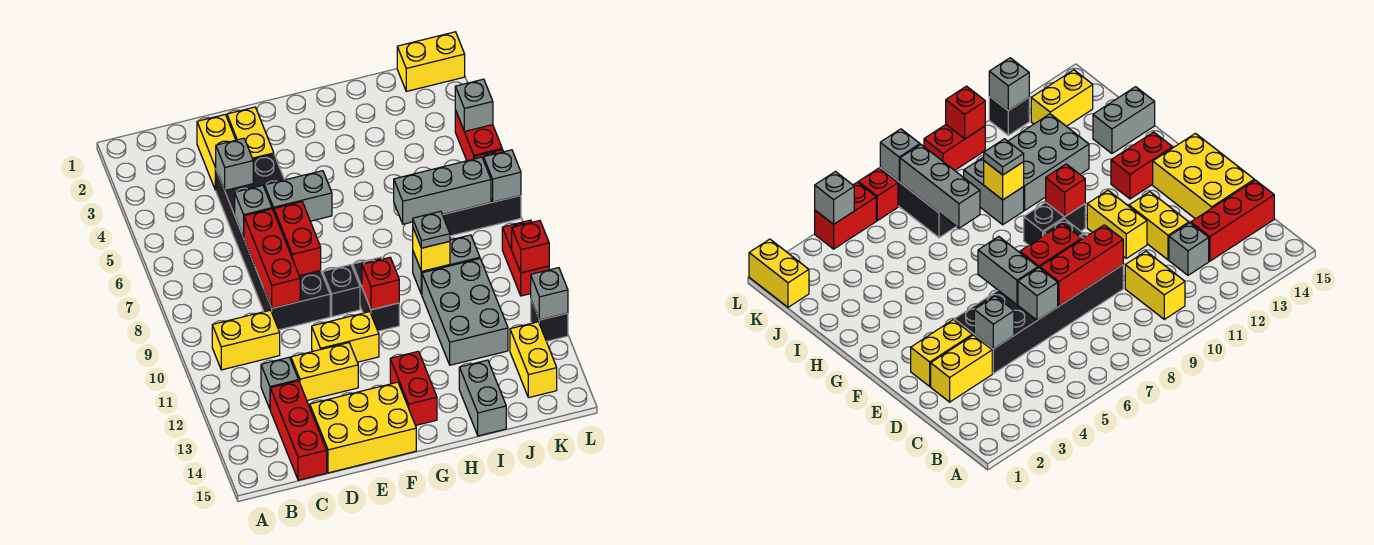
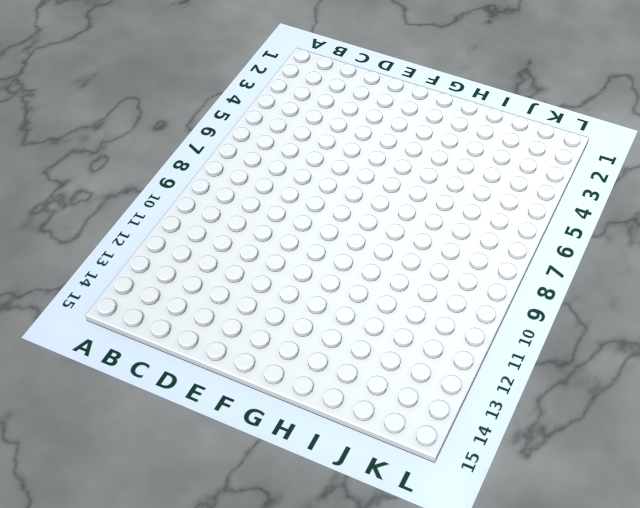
none -> yellow brick B10:C10 level 1
none -> grey brick C12 level 1
none -> red brick C13:C15 level 1
none -> yellow brick D2:D3 level 1

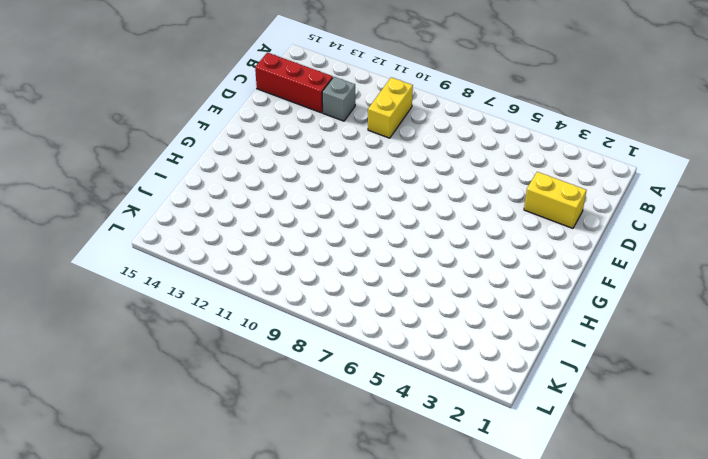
none -> black brick D4:E9 level 1
none -> yellow brick D12:E12 level 1
none -> yellow brick D14:F15 level 1
none -> yellow brick E2:E3 level 1

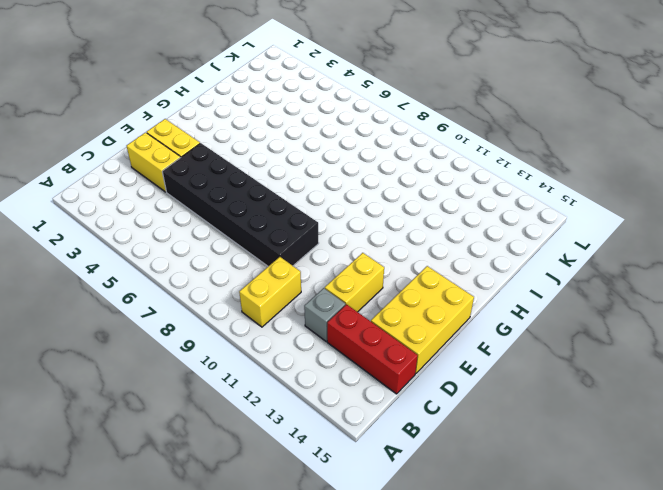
none -> yellow brick E11:F11 level 1
none -> black brick F9 level 1
none -> black brick G9:G10 level 1
none -> red brick G13:G14 level 1

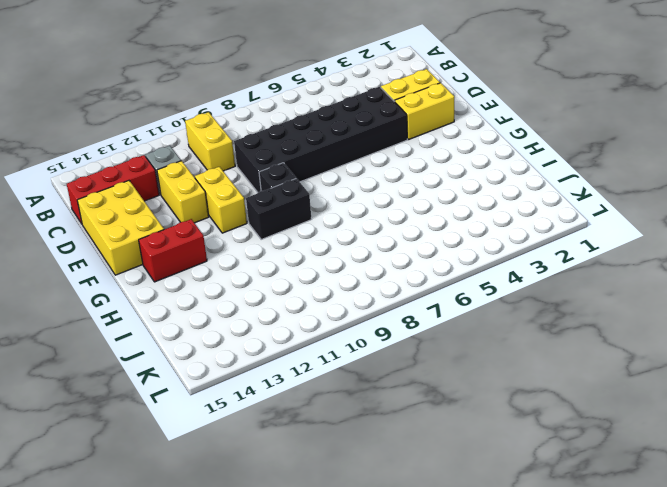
none -> grey brick I9:J9 level 1
none -> grey brick I10:J12 level 1
none -> grey brick I14:I15 level 1
none -> black brick J7:L7 level 1

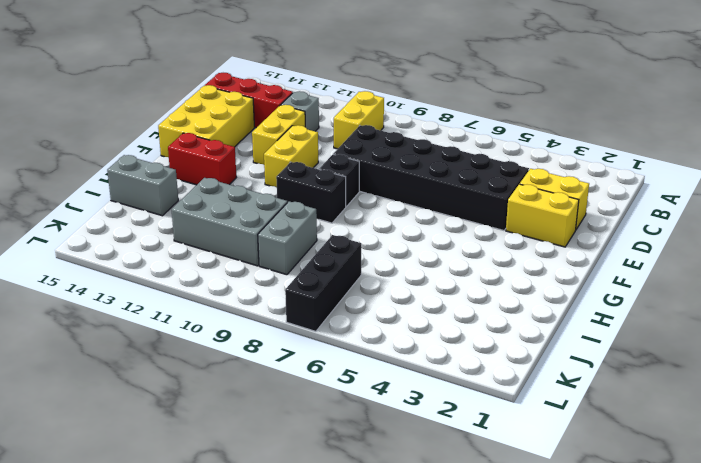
none -> yellow brick K1:L1 level 1
none -> yellow brick K13:K14 level 1
none -> red brick L4:L5 level 1
none -> red brick L6 level 1

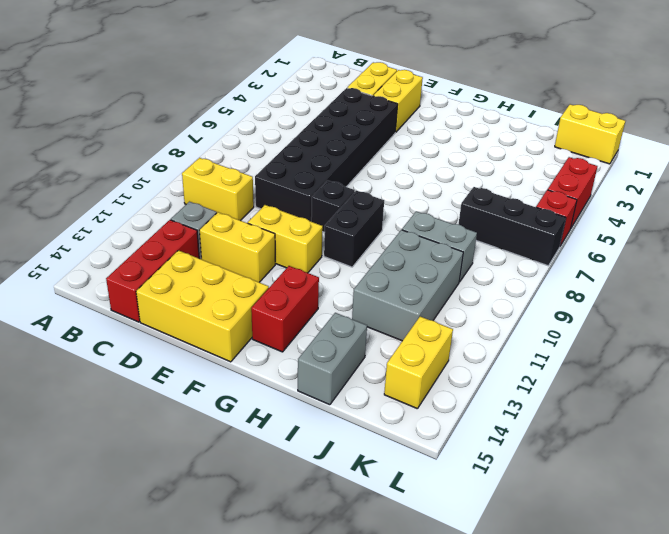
none -> red brick L9:L10 level 1
none -> black brick L12 level 1
none -> grey brick D4 level 2
none -> grey brick D6 level 2

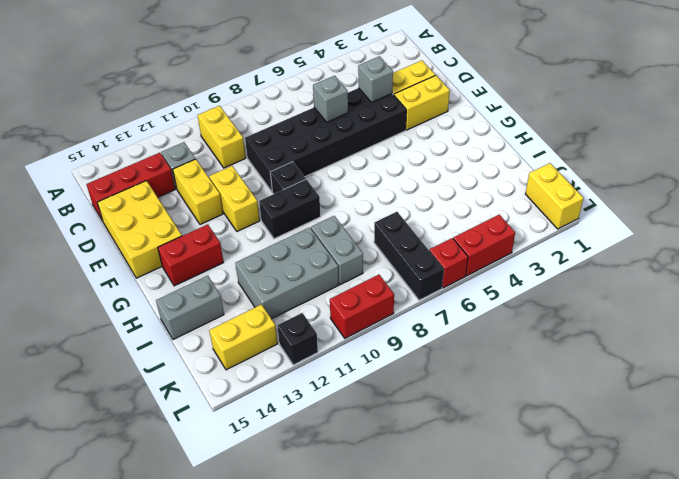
none -> red brick D7:D9 level 2
none -> grey brick E6:F6 level 2
none -> red brick E7:E8 level 2
none -> red brick G10 level 2

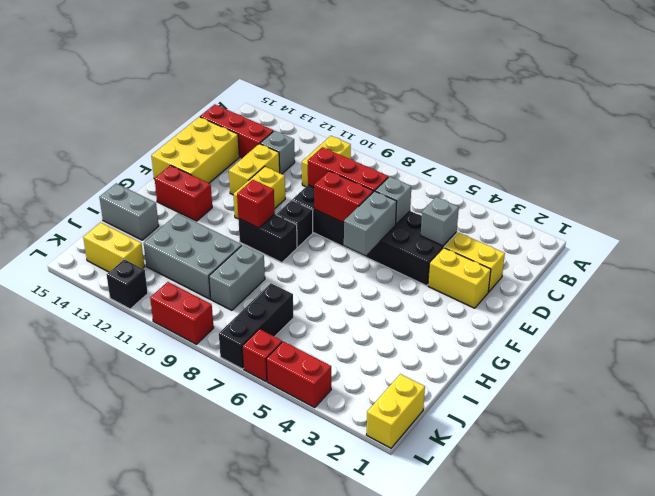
none -> grey brick I7:K7 level 2
none -> yellow brick I9 level 2
none -> grey brick L4 level 2
none -> grey brick L7 level 2

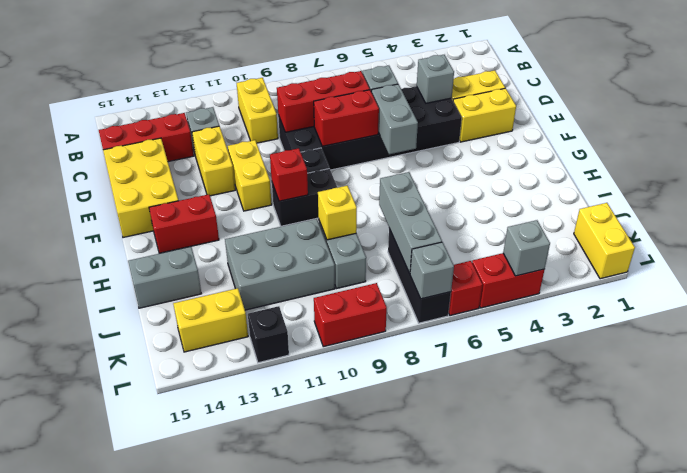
none -> red brick L10 level 2
none -> grey brick L12 level 2
none -> grey plate I9 level 3

